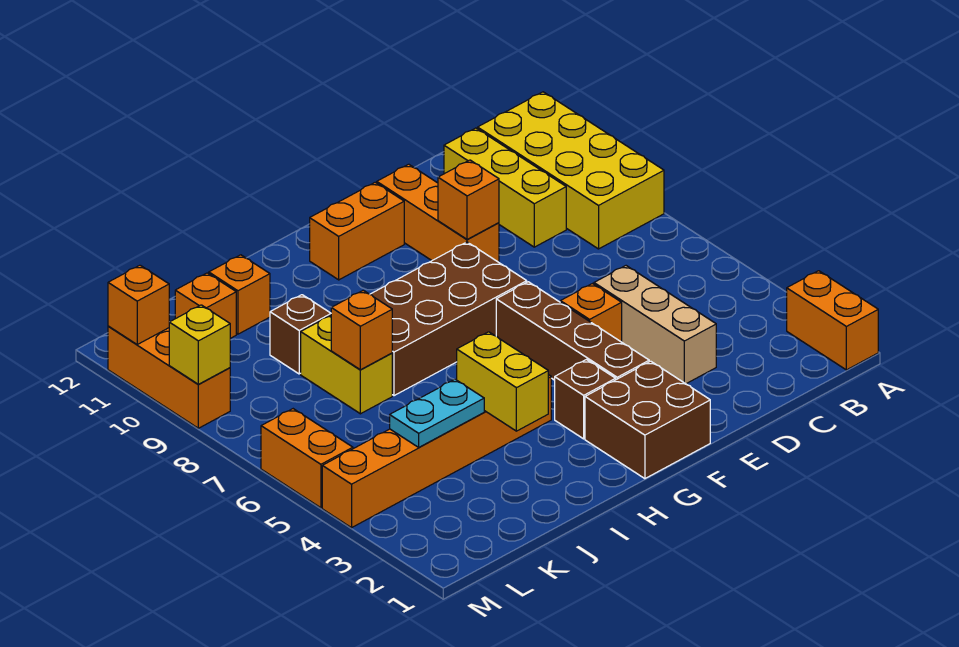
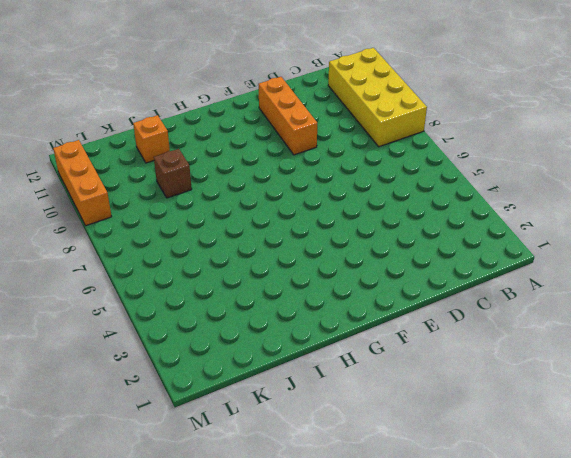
none -> orange brick A1:A2 level 1
none -> yellow brick C9:C11 level 1
none -> tan brick D3:D5 level 1

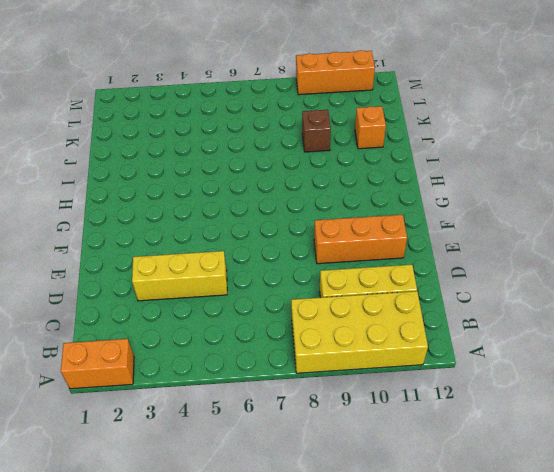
yellow brick D3:D5 level 1 -> tan brick D3:D5 level 1
none -> orange brick E5 level 1
none -> brown brick F1:G2 level 1
none -> brown brick F3:F6 level 1

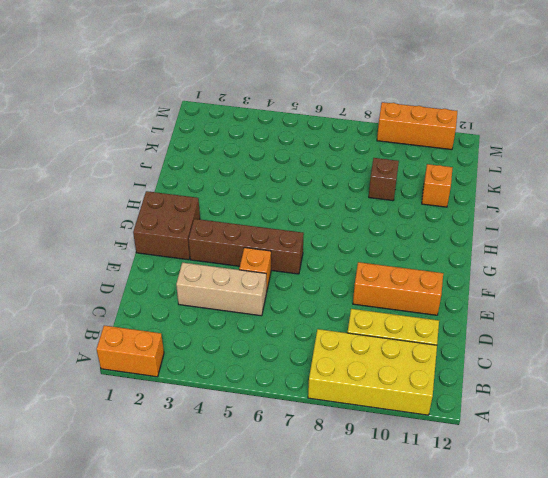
none -> brown brick F7:I8 level 1
none -> orange brick F11:G11 level 1
none -> brown brick G3 level 1

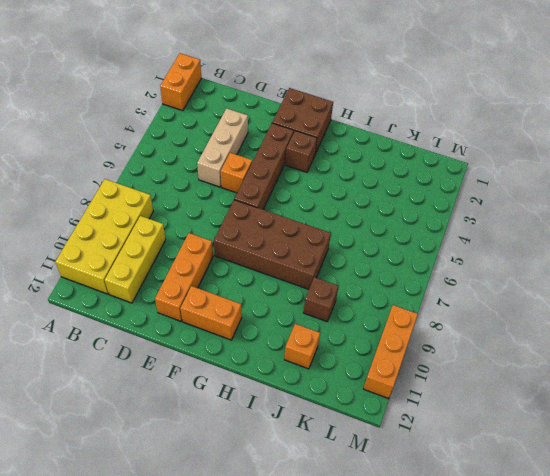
none -> orange brick H4:M4 level 1
none -> yellow brick J7:J8 level 1
none -> orange brick K11 level 1

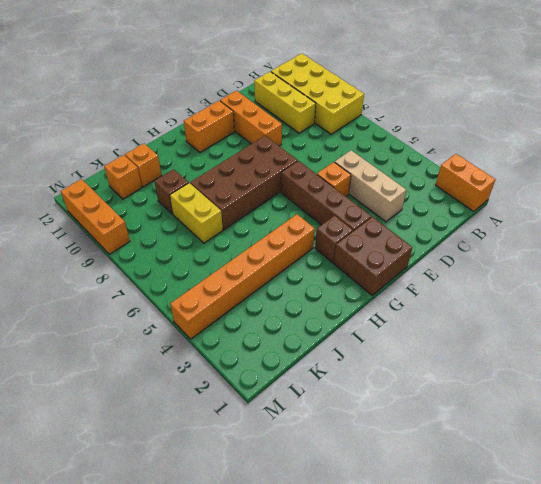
none -> orange brick M5:M6 level 1
none -> orange brick E9 level 2
none -> yellow brick I3:I4 level 2

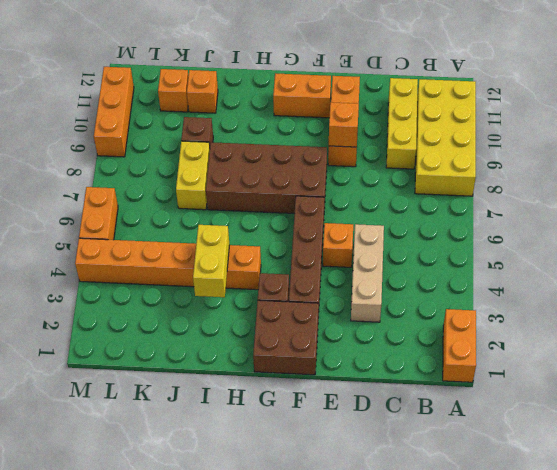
none -> cyan plate J4:K4 level 2
none -> orange brick J7 level 2
none -> yellow brick M9 level 2

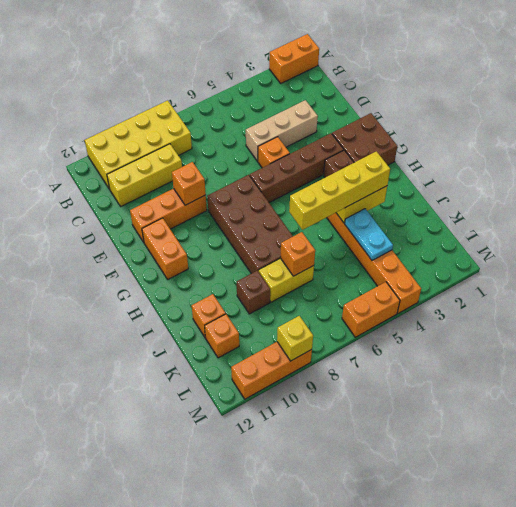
yellow brick I3:I6 level 3 -> none
none -> orange brick M11 level 2

